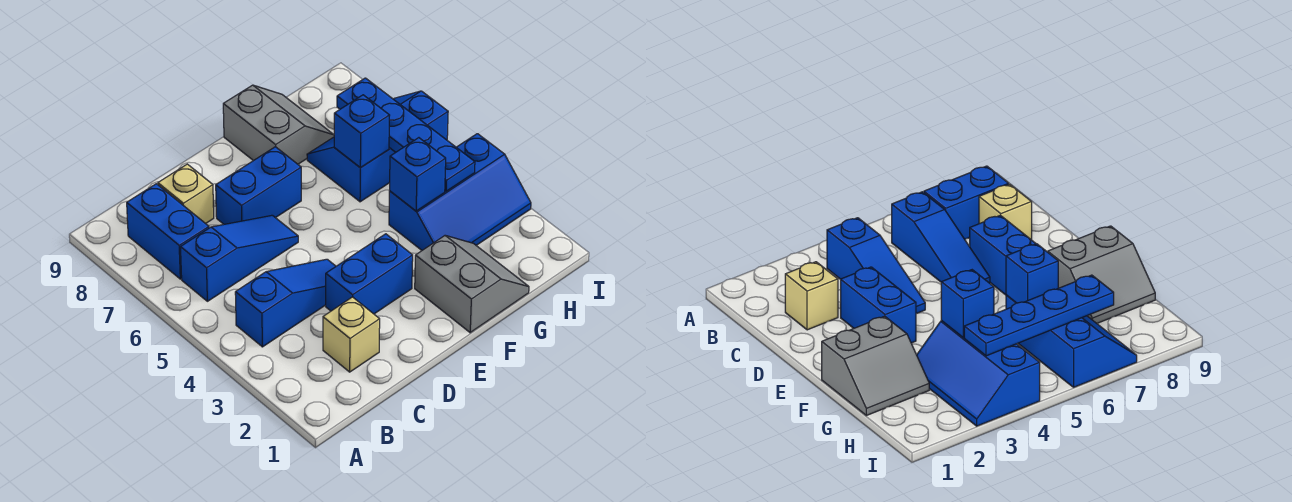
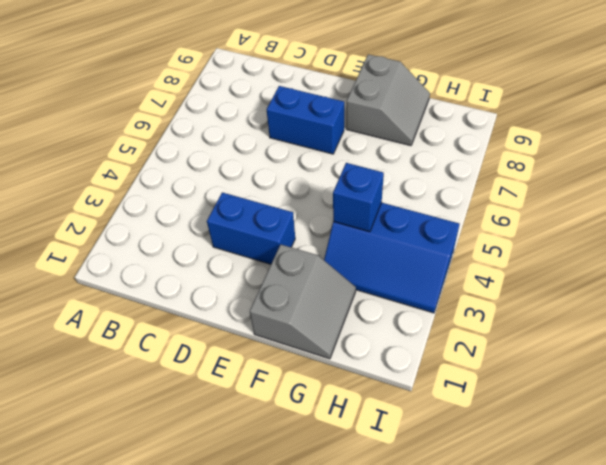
none -> blue slope B4:D4 level 1 top B
none -> blue slope B6:D6 level 1 top B
none -> blue brick B7:B8 level 1

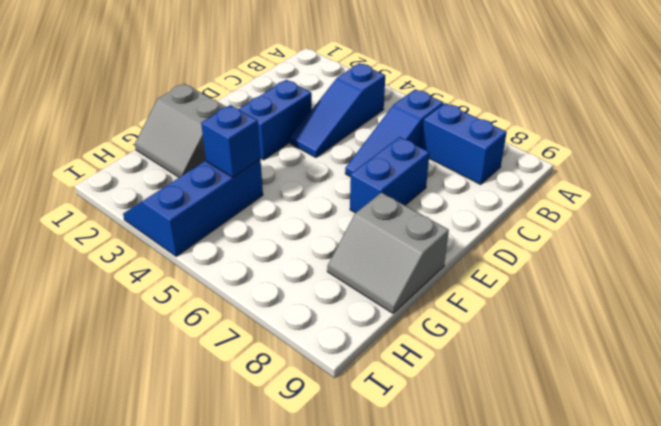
none -> tan brick C2 level 1
none -> tan brick C8 level 1
none -> blue slope G6:I7 level 1 top 6

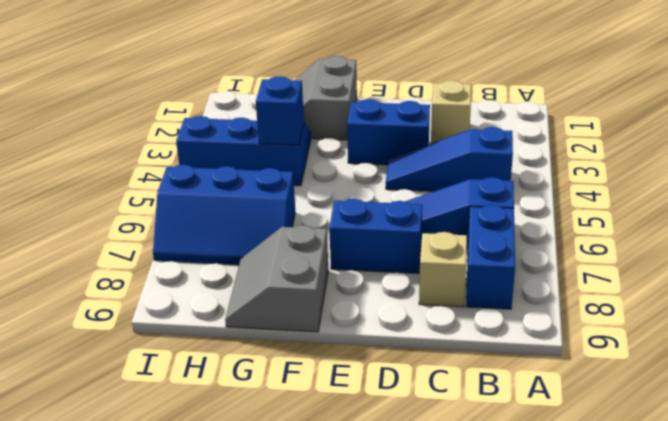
none -> blue brick G6 level 2
none -> blue plate H4:H7 level 2

